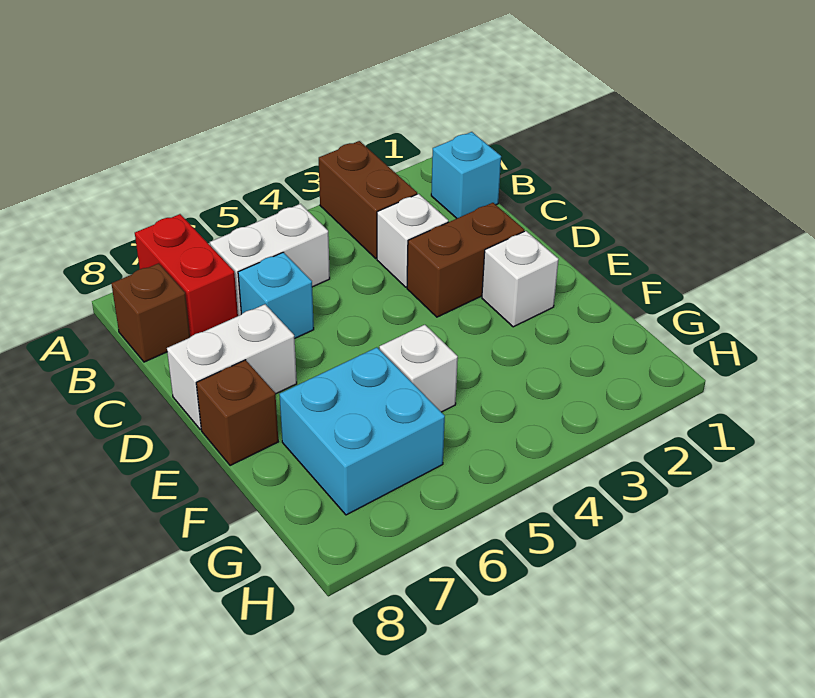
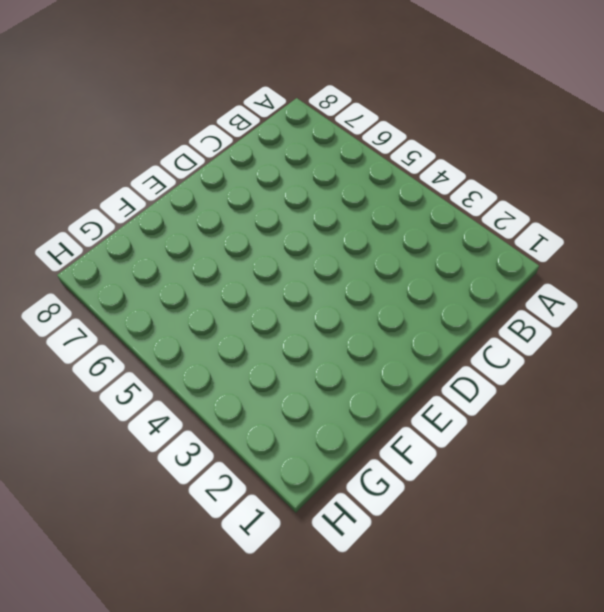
none -> brown brick A3:B3 level 1
none -> red brick A7:B7 level 1
none -> cyan brick B1 level 1

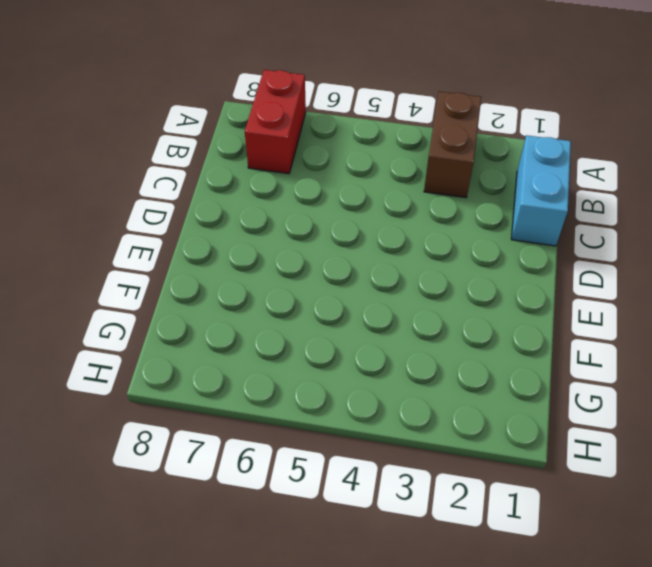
cyan brick B1:C1 level 1 -> cyan brick B1 level 1
none -> white brick B5:B6 level 1
none -> brown brick B8 level 1
none -> white brick C3 level 1

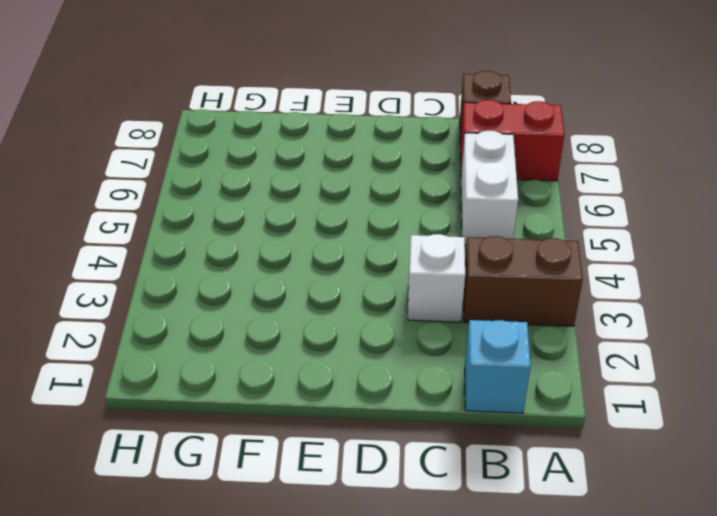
none -> cyan brick C6 level 1
none -> brown brick D2:D3 level 1
none -> white brick D7:D8 level 1

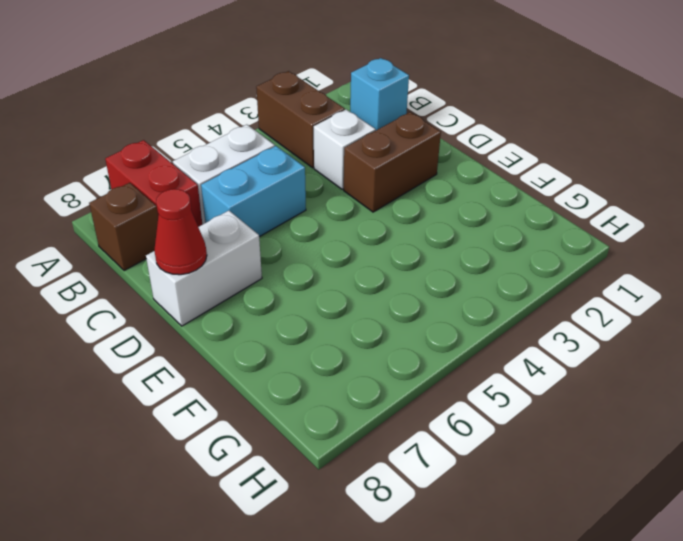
cyan brick C5:C6 level 1 -> cyan brick C6 level 1
red cone D8 level 2 -> none
none -> white brick E2 level 1
none -> brown brick E8 level 1
none -> white brick F5 level 1

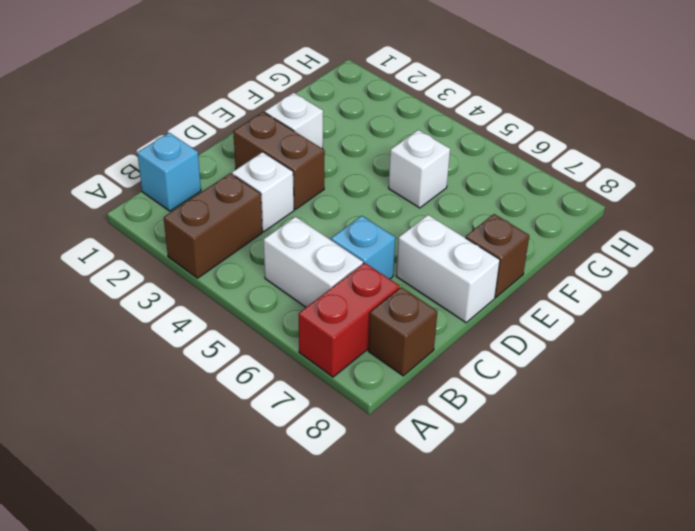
none -> cyan brick F6:G7 level 1

